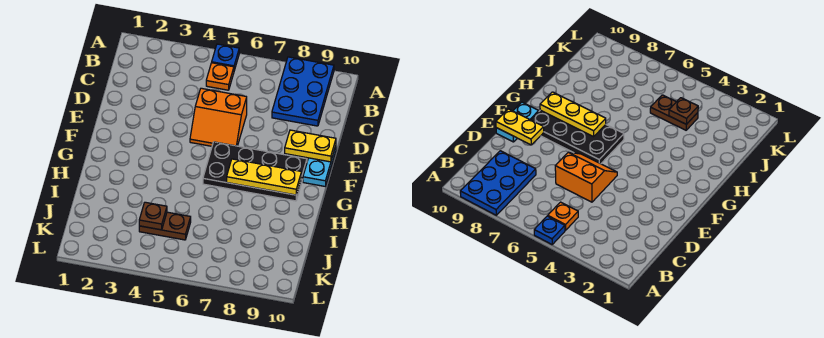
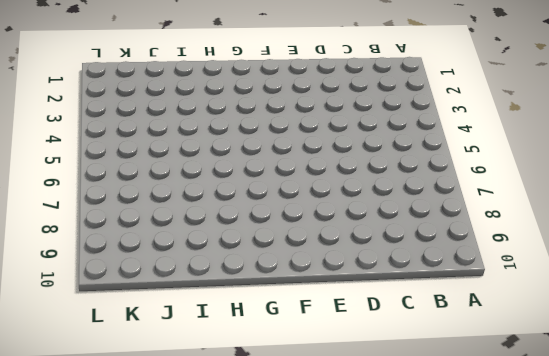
none -> blue plate A5 level 1
none -> blue plate A8:C9 level 1

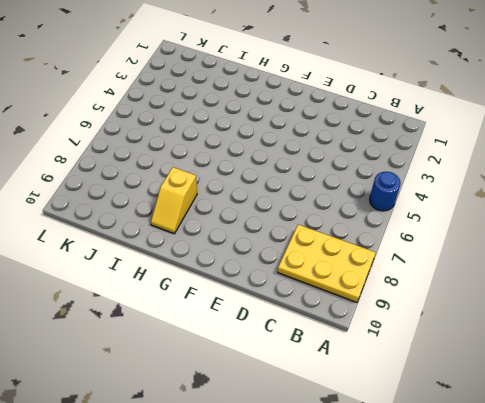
blue round brick A5 level 1 -> blue plate A5 level 1
yellow plate A8:C9 level 1 -> blue plate A8:C9 level 1
yellow slope H8:H9 level 1 top 8 -> none
none -> orange plate B5 level 1
none -> orange slope D5:E6 level 1 top D

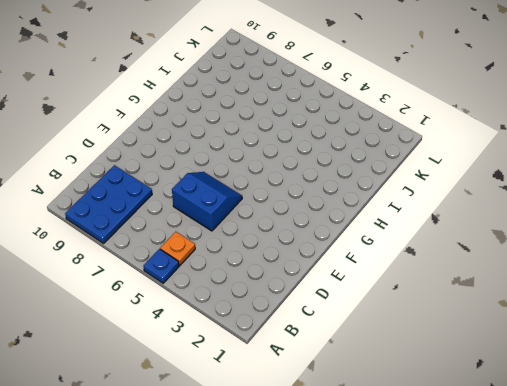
blue slope D5:E6 level 1 top D -> orange slope D5:E6 level 1 top D
none -> cyan plate E10:F10 level 1
none -> black plate F6:G9 level 1

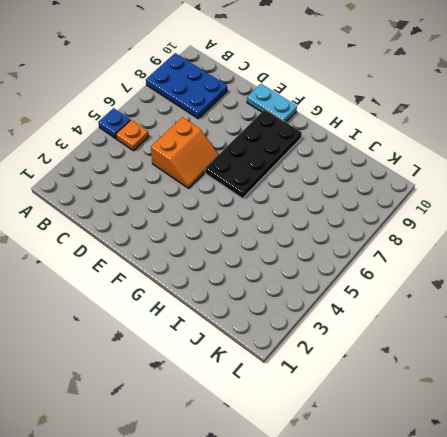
none -> brown plate J4:J5 level 1
none -> yellow plate E9:E10 level 2

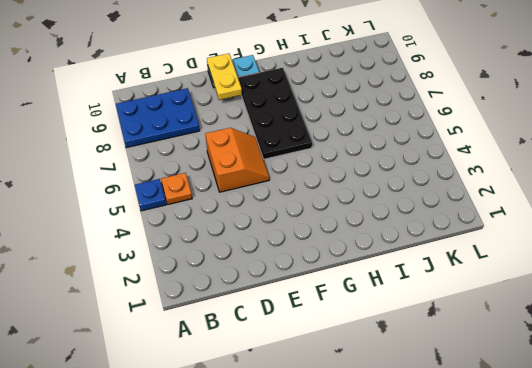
none -> brown plate J4:J5 level 1
none -> yellow plate G7:G9 level 2

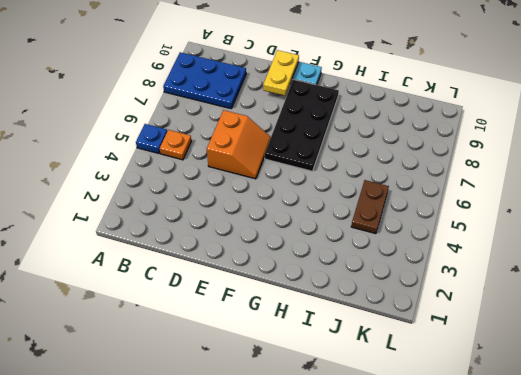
none -> yellow plate G7:G9 level 2
none -> brown plate J4 level 2

